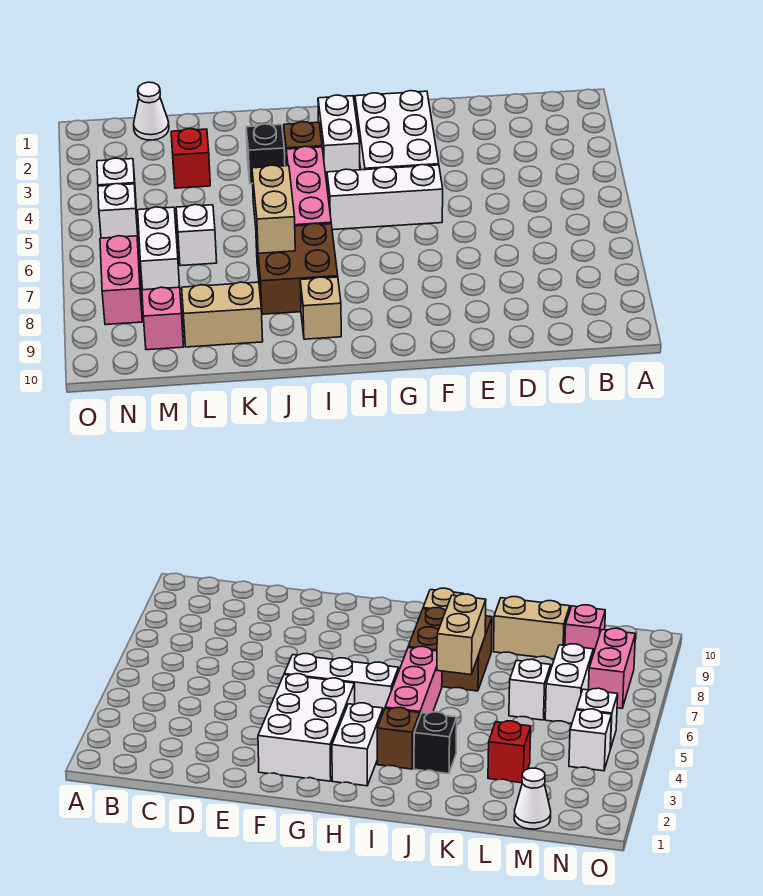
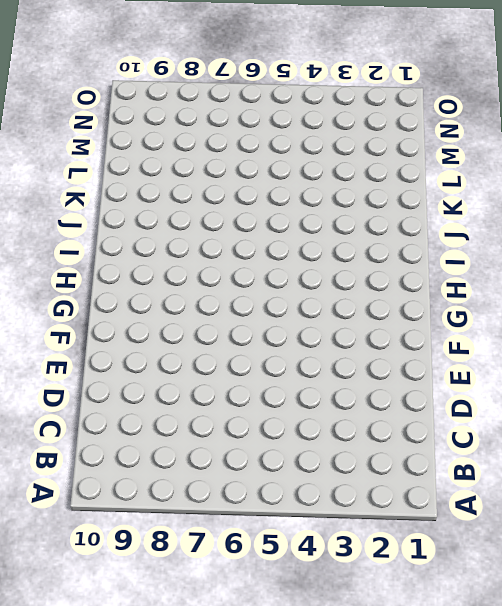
none -> white brick F2:G4 level 1
none -> white brick F5:H5 level 1
none -> white brick H2:H3 level 1

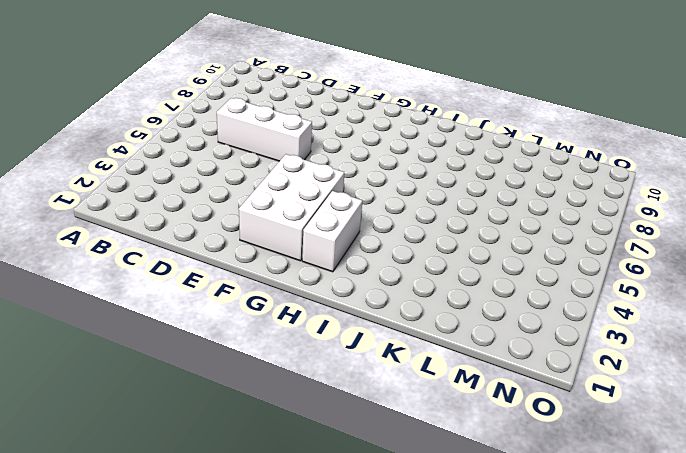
white brick C6:E6 level 1 -> white brick F5:H5 level 1
none -> brown brick I3 level 1
none -> pink brick I4:I6 level 1
none -> brown brick I7:J8 level 1

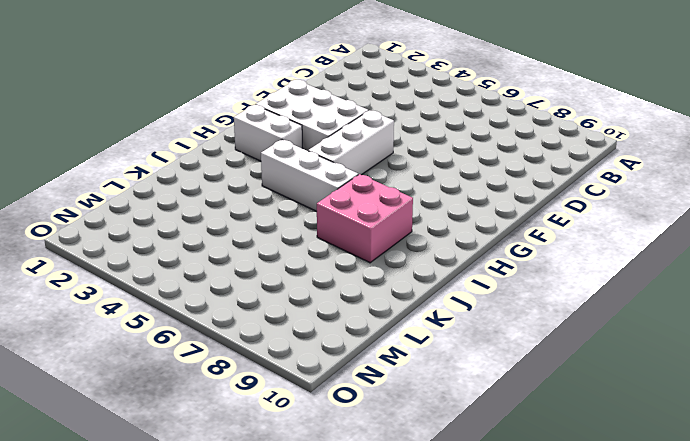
white brick I4:I6 level 1 -> pink brick I4:I6 level 1
pink brick I7:J8 level 1 -> brown brick I7:J8 level 1
none -> brown brick I3 level 1
none -> tan brick I9 level 1
none -> black brick J3 level 1

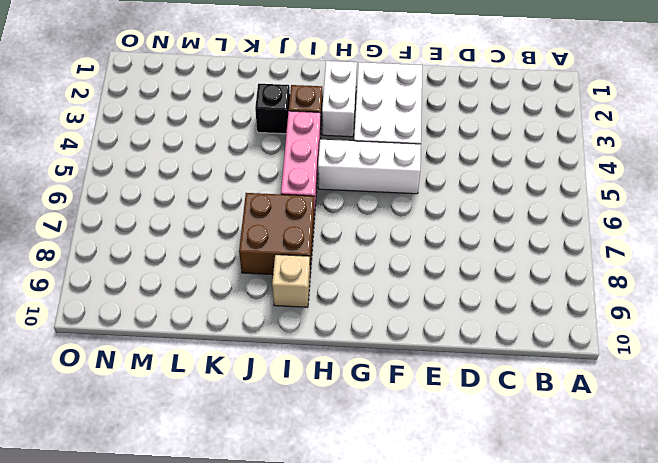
none -> tan brick K9:L9 level 1
none -> red brick L3 level 1
none -> white brick L6 level 1

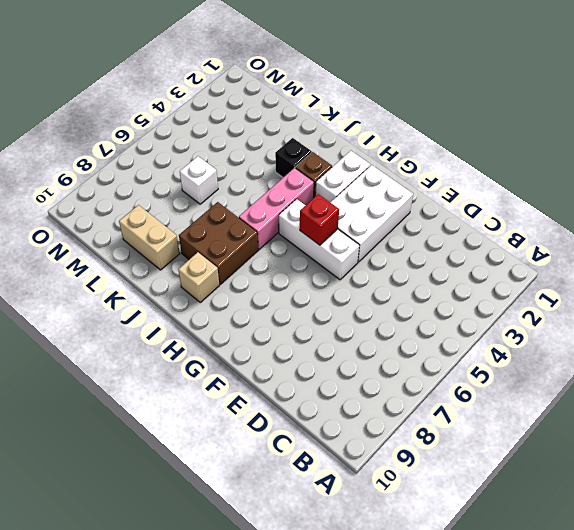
red brick G5 level 2 -> red brick L3 level 1
none -> white cone M1 level 1
none -> white brick M6:M7 level 1
none -> pink brick M9 level 1

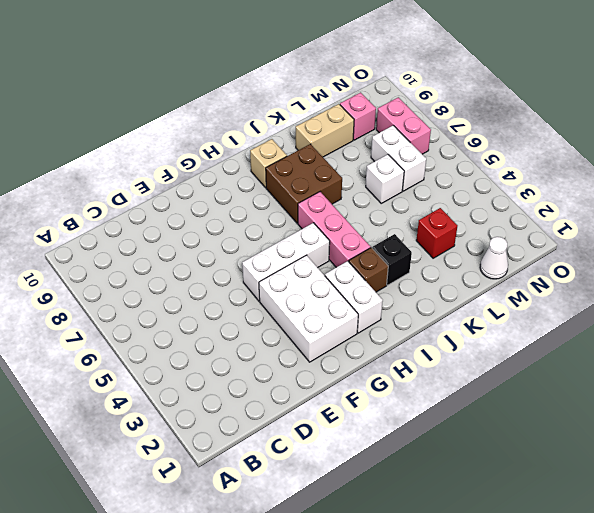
none -> white brick N4 level 1
none -> white brick N5 level 1
none -> tan brick J6:J7 level 2

